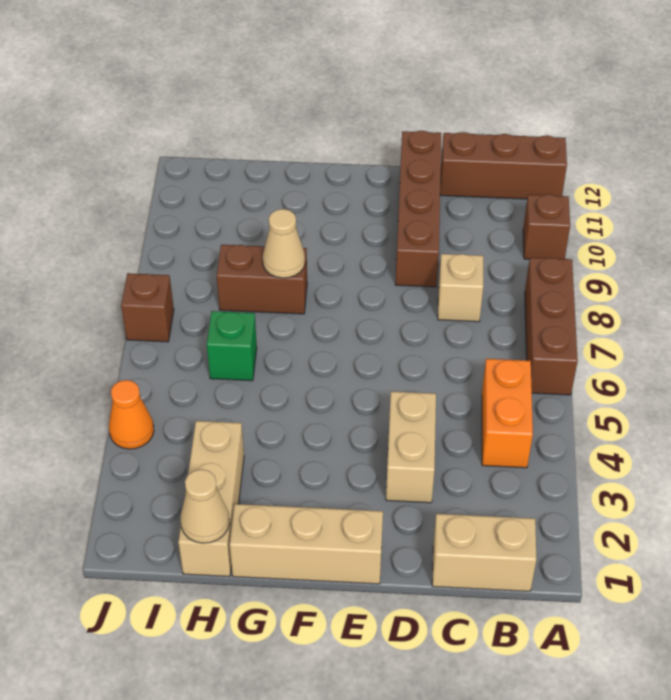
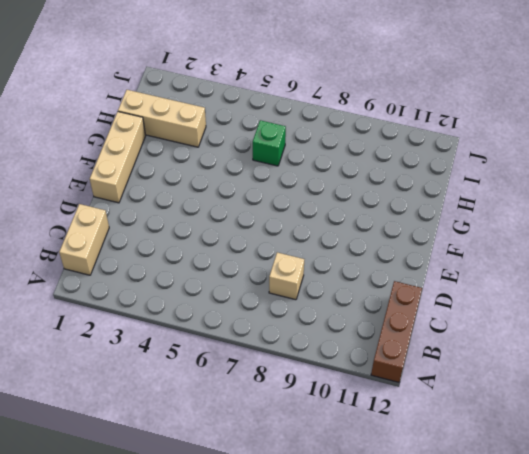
none -> brown brick A6:A8 level 1
none -> brown brick A10 level 1
none -> orange brick B4:B5 level 1

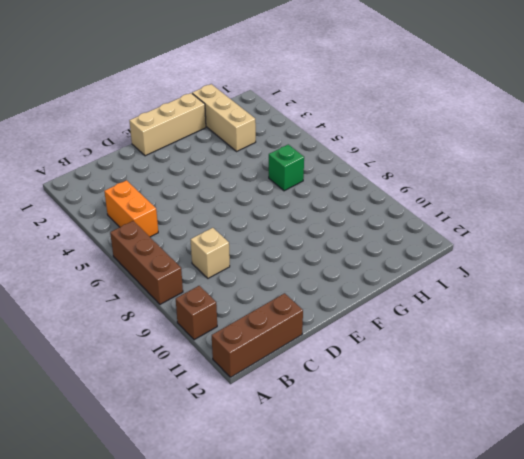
none -> tan brick B1:C1 level 1
none -> tan brick D3:D4 level 1
none -> brown brick D9:D12 level 1

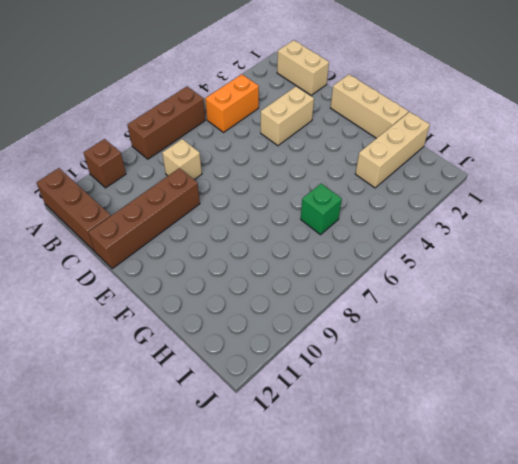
none -> brown brick G8:H8 level 1
none -> orange cone J4 level 1
none -> brown brick J7 level 1

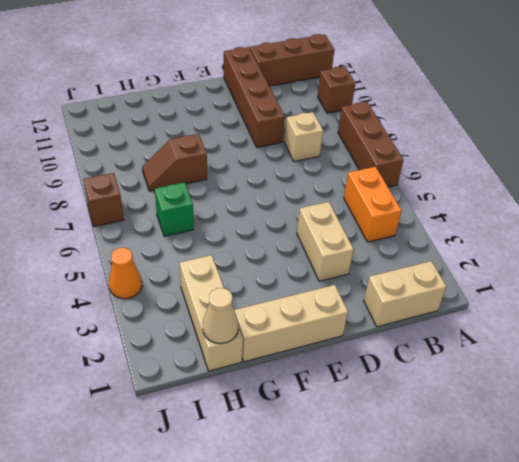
brown slope G8:H8 level 1 top G -> brown brick G8:H8 level 1
none -> tan cone G8 level 2

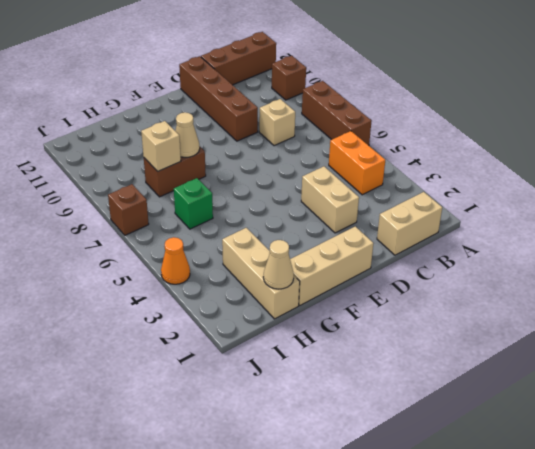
tan brick H8 level 2 -> none

